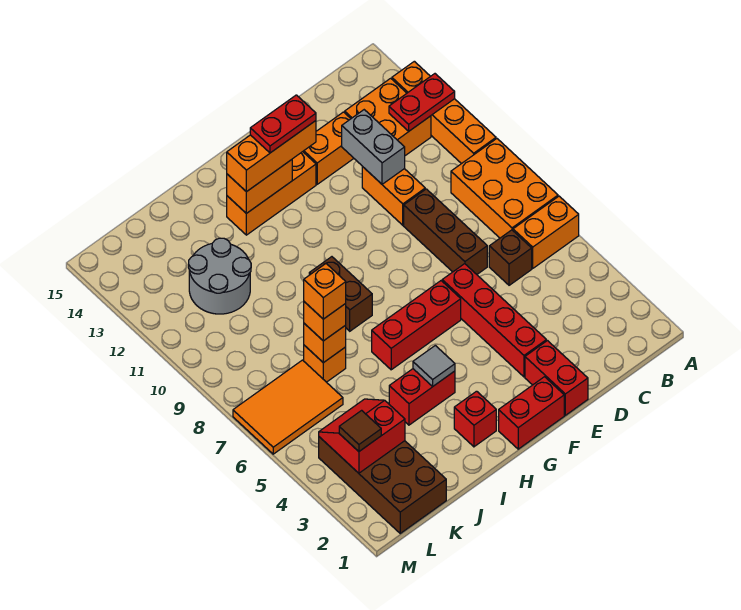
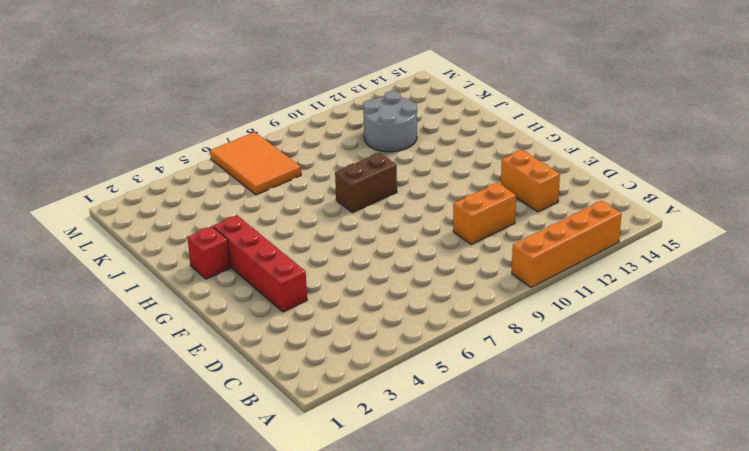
red brick E3:H3 level 1 -> red brick E3:E6 level 1
none -> orange brick A6:B6 level 1
none -> orange brick A7:B9 level 1
none -> orange brick B12:C13 level 1
none -> brown brick C6 level 1

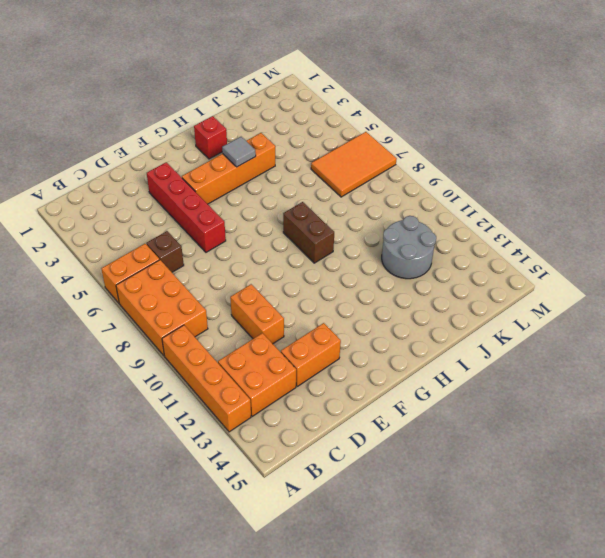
orange brick F4:I4 level 1 -> red brick H4:I4 level 1
none -> brown brick D7:D9 level 1
none -> red brick E1:E2 level 1
none -> red brick F1:G1 level 1
none -> red brick F6:H6 level 1

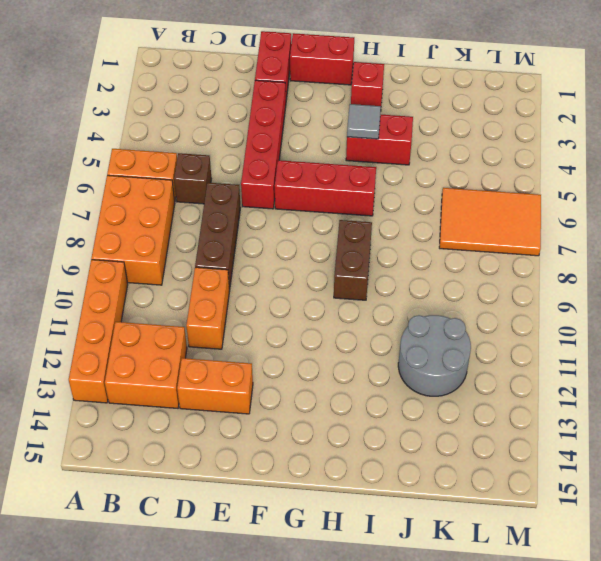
none -> orange brick F13:H13 level 1
none -> orange brick J7 level 1
none -> brown brick K1:L4 level 1
none -> red plate A12:B12 level 2

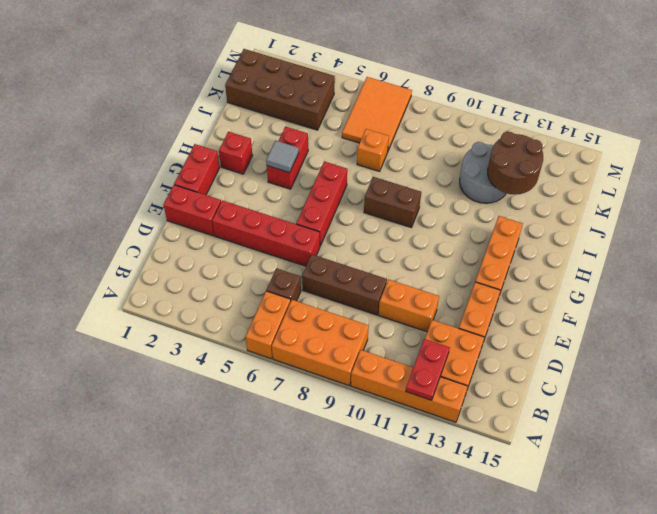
brown round brick J12:K13 level 2 -> none
none -> grey brick D11:D12 level 2
none -> orange brick G13:H13 level 2
none -> orange brick J7 level 2
none -> red slope K3:L4 level 2 top 3

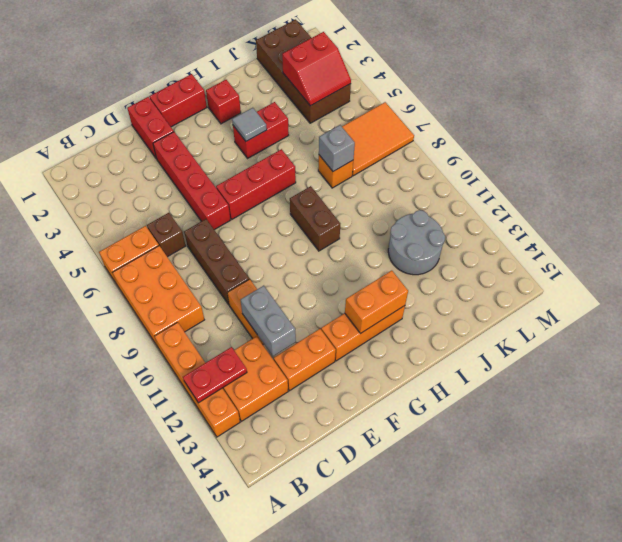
grey brick J7 level 2 -> orange brick J7 level 2
none -> orange brick F13:H13 level 3
none -> orange brick J7 level 3
none -> brown tile L3 level 3
none -> red plate F13:G13 level 4

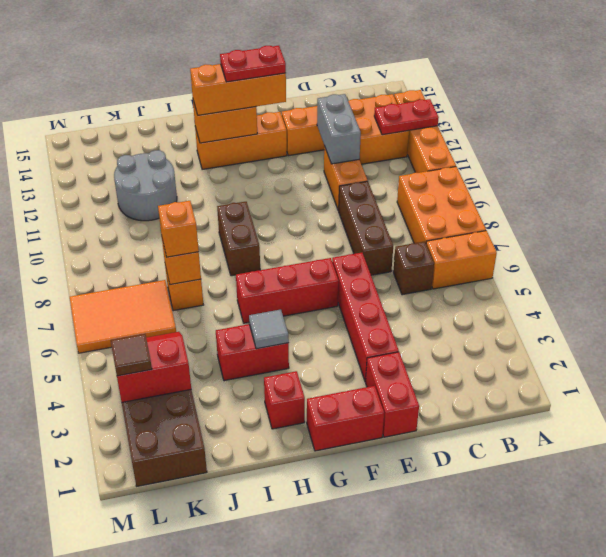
none -> orange brick J7 level 4

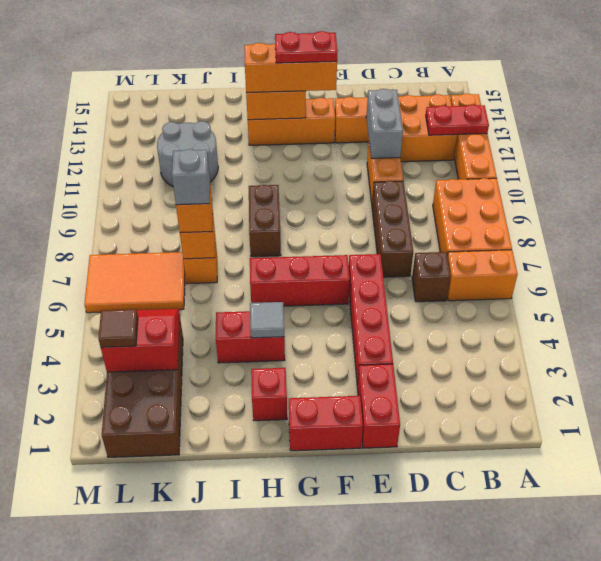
grey brick J7 level 4 -> orange brick J7 level 4

